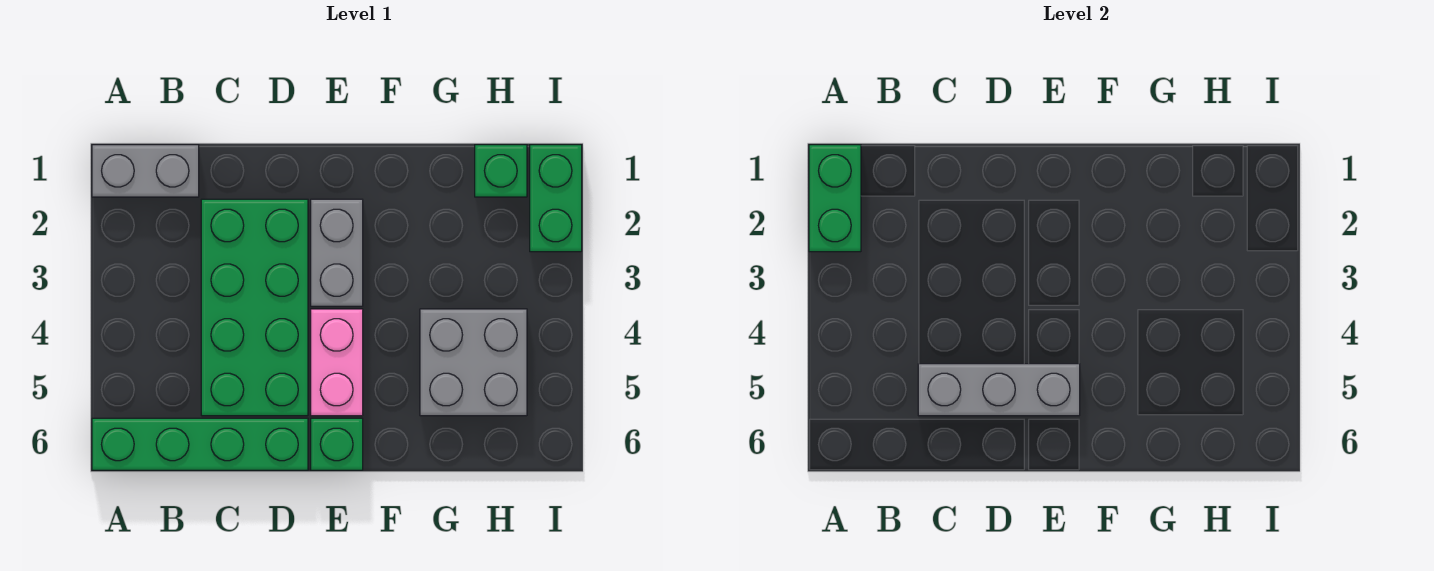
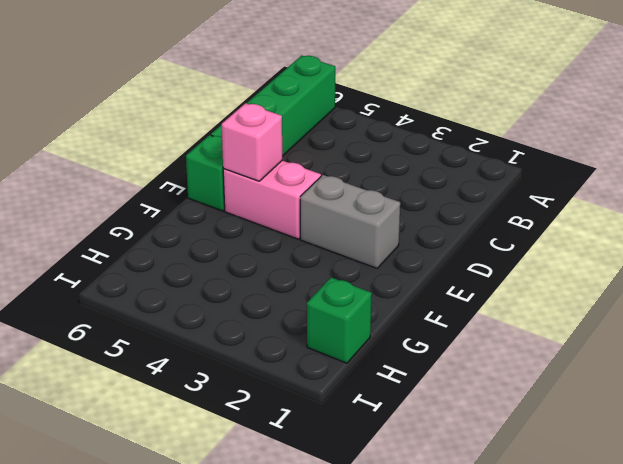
pink brick E5 level 2 -> grey brick C5:E5 level 2
none -> grey brick A1:B1 level 1
none -> green brick C2:D5 level 1

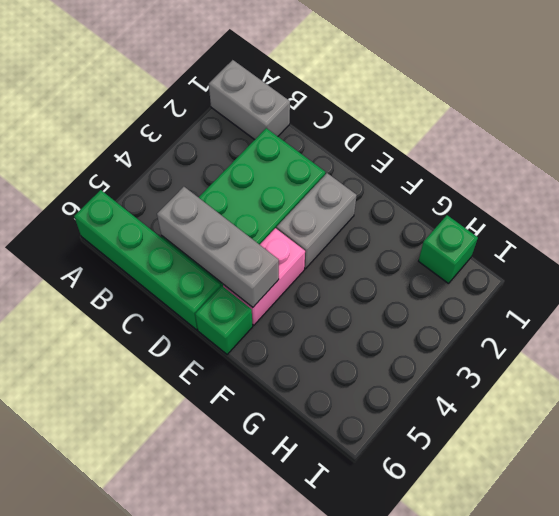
none -> grey brick G4:H5 level 1
none -> green brick I1:I2 level 1

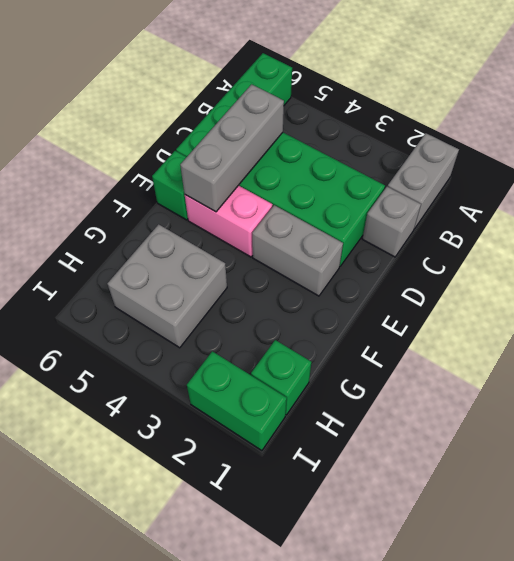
grey brick C1 level 1 -> none
none -> green brick A1:A2 level 2

